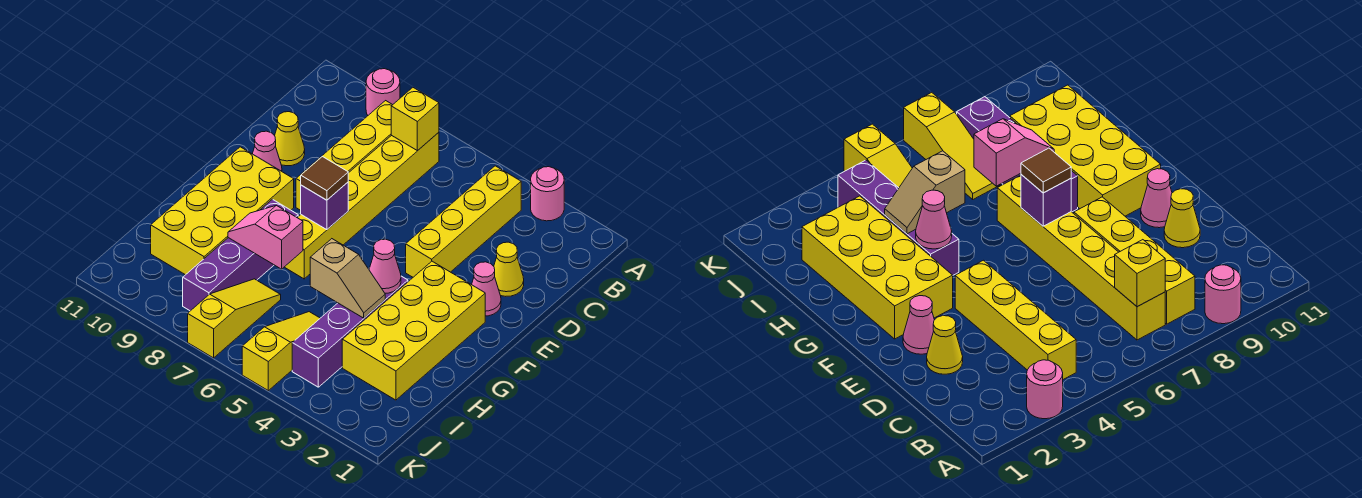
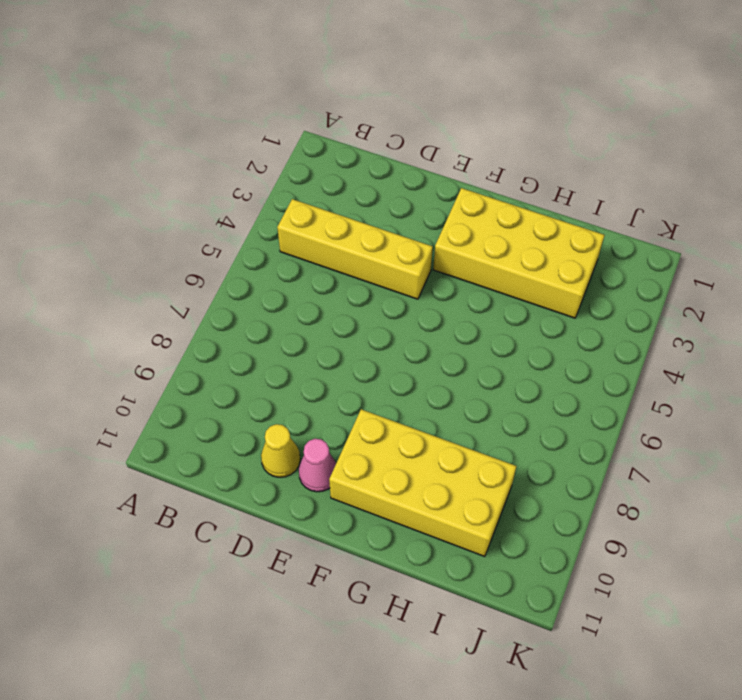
none -> pink round brick A3 level 1
none -> pink round brick A9 level 1
none -> yellow brick B7:G7 level 1

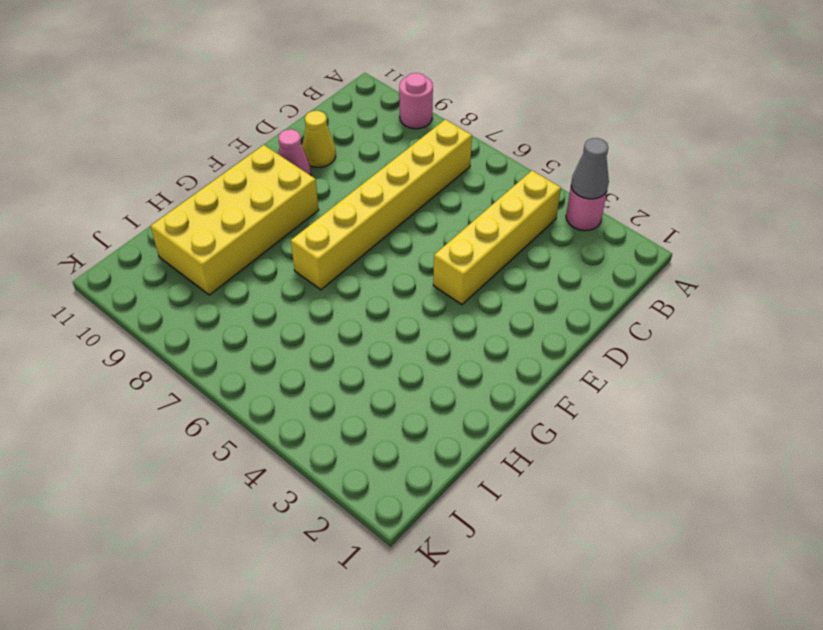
grey cone A3 level 2 -> none
none -> yellow brick B8:E8 level 1
none -> yellow cone D2 level 1
none -> pink cone E2 level 1

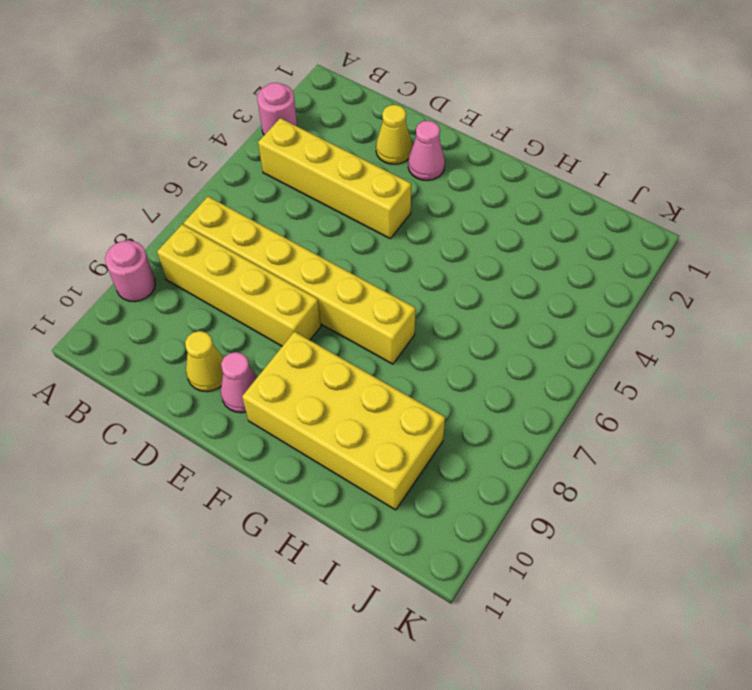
none -> yellow brick F2:I3 level 1
none -> purple brick G4:J4 level 1
none -> purple brick G8:J8 level 1

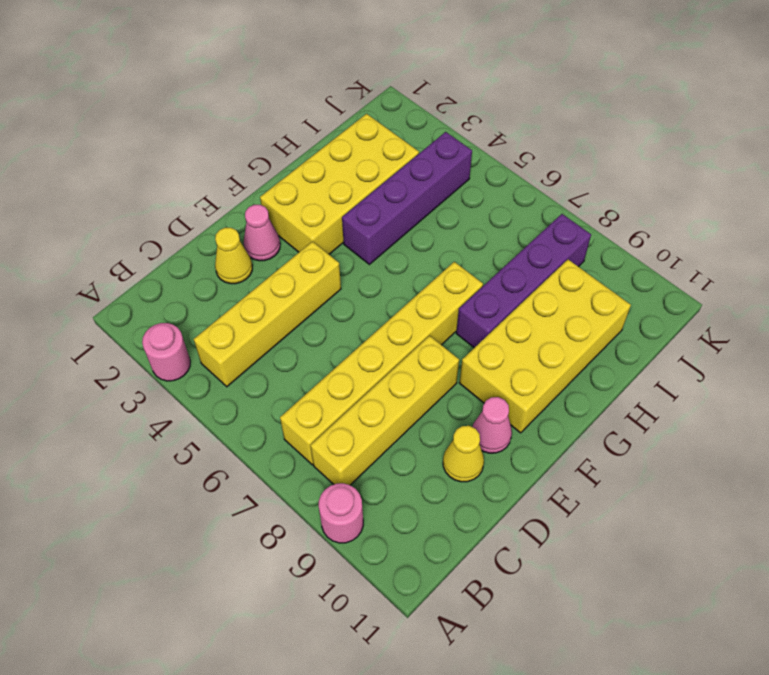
none -> yellow slope I5:K5 level 1 top K
none -> yellow slope I7:K7 level 1 top K
none -> yellow brick B7 level 2

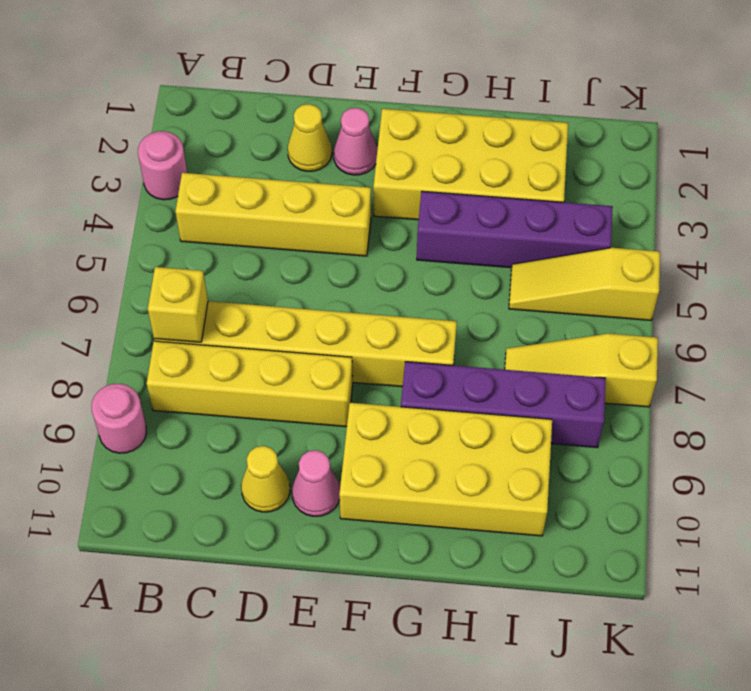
none -> purple brick F7 level 2
none -> pink cone G4 level 2
none -> tan slope H4:H5 level 2 top 5

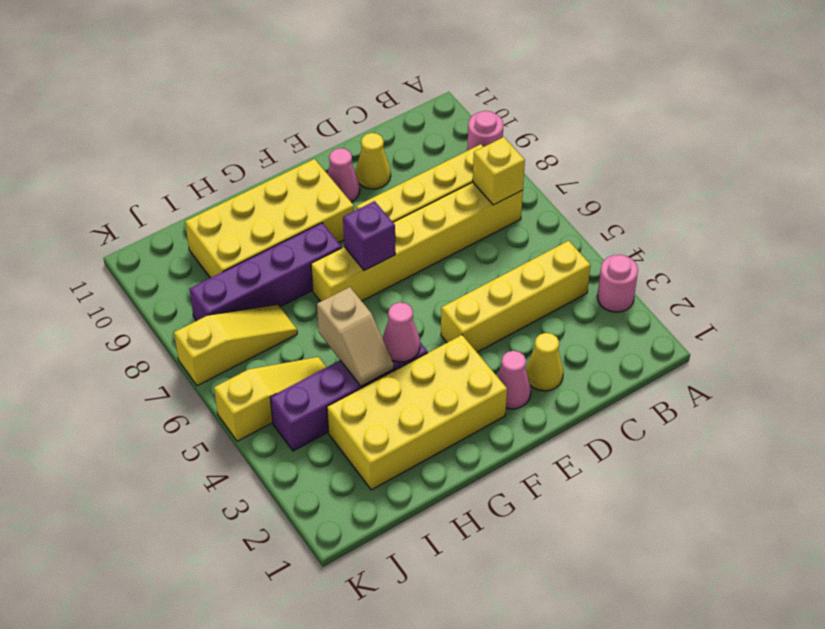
none -> pink slope H7:H8 level 2 top 7
none -> brown tile F7 level 3

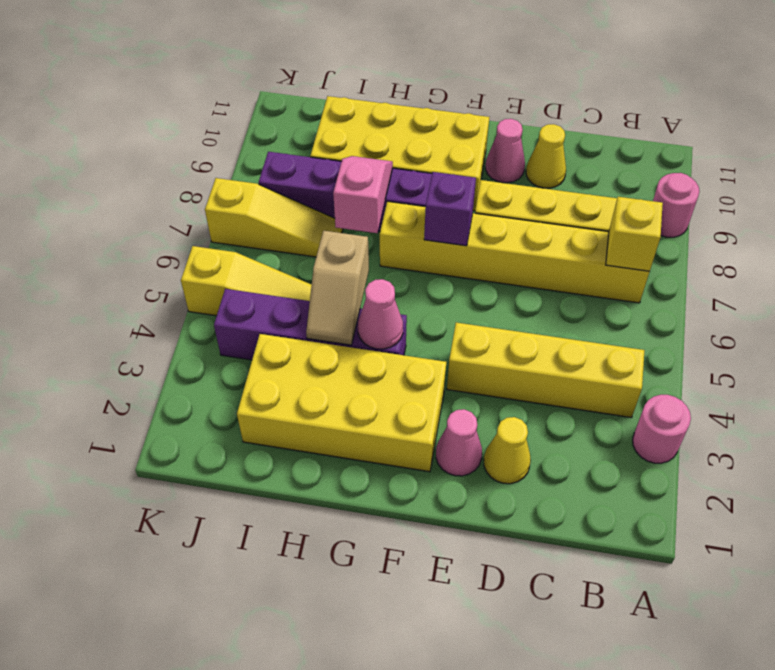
none -> brown tile F7 level 3

